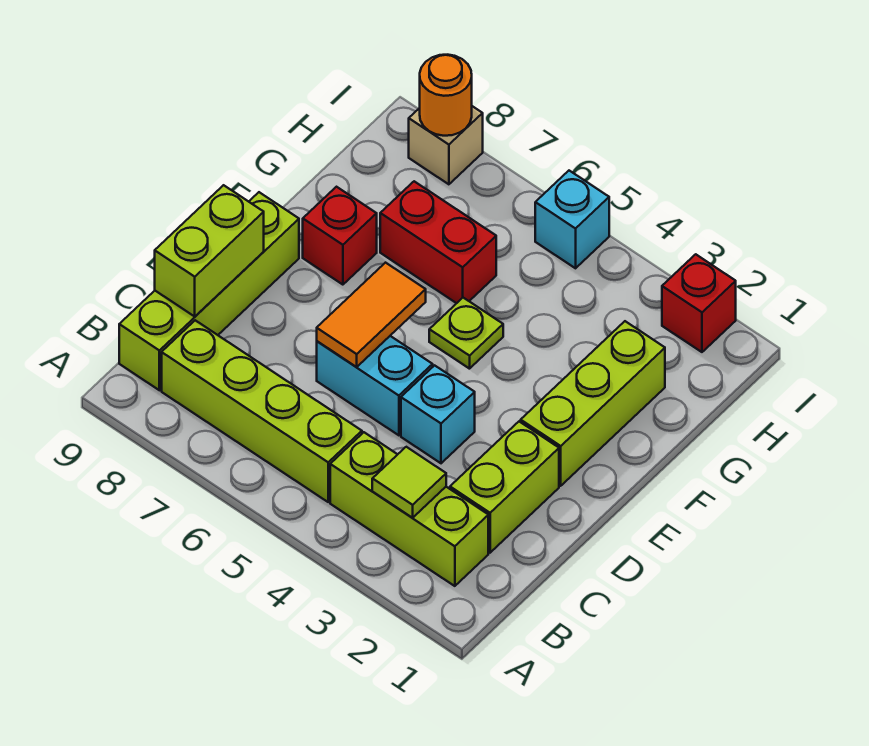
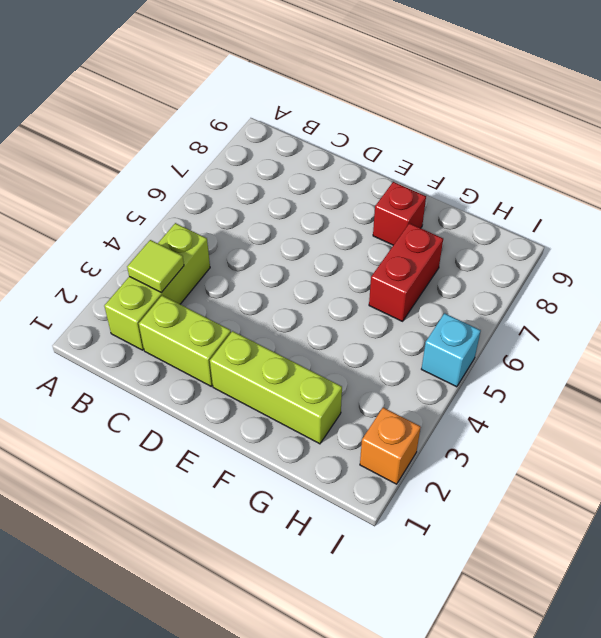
orange brick I2 level 1 -> red brick I2 level 1
none -> lime brick B5:B8 level 1
none -> lime brick B9:E9 level 1
none -> cyan brick D4 level 1

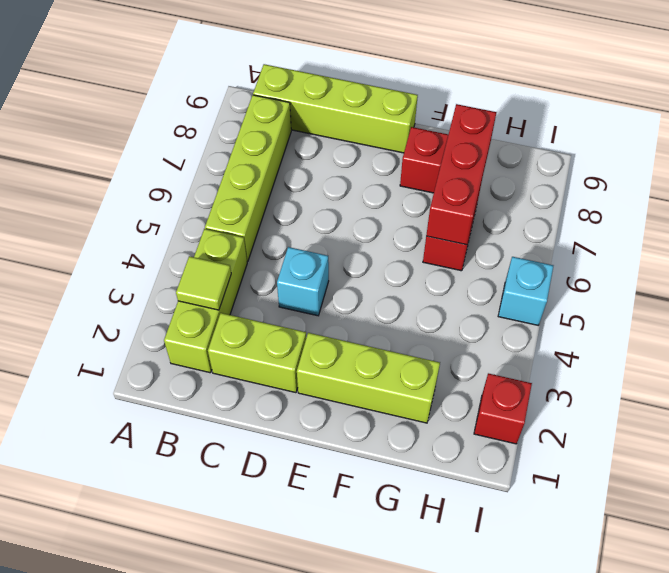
red brick G6:G8 level 2 -> none
none -> cyan brick D5:D6 level 1
none -> lime plate F5 level 1
none -> tan brick I8 level 1

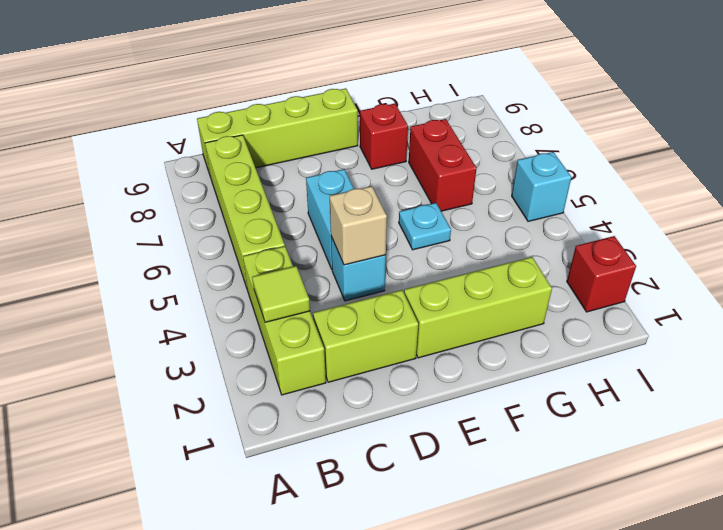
tan brick D4 level 2 -> tan brick I8 level 1
cyan plate F5 level 1 -> lime plate F5 level 1
none -> lime brick C9:D9 level 2
none -> orange tile D6:E6 level 2
none -> orange round brick I8 level 2

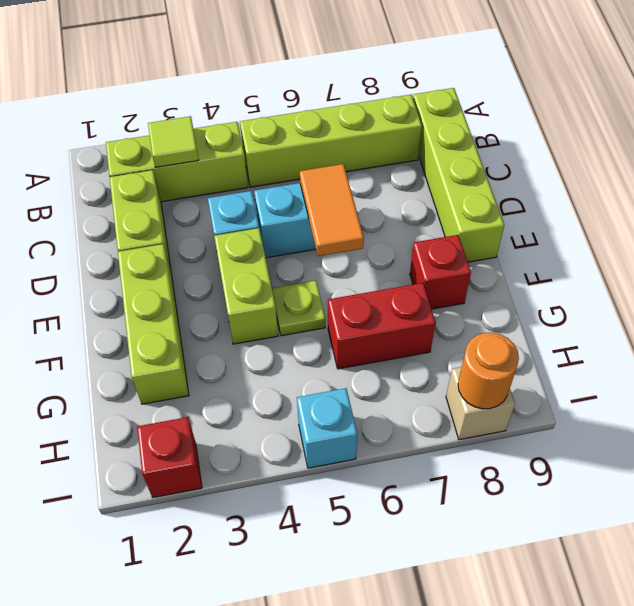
lime brick E4:F4 level 1 -> lime brick C9:D9 level 2

